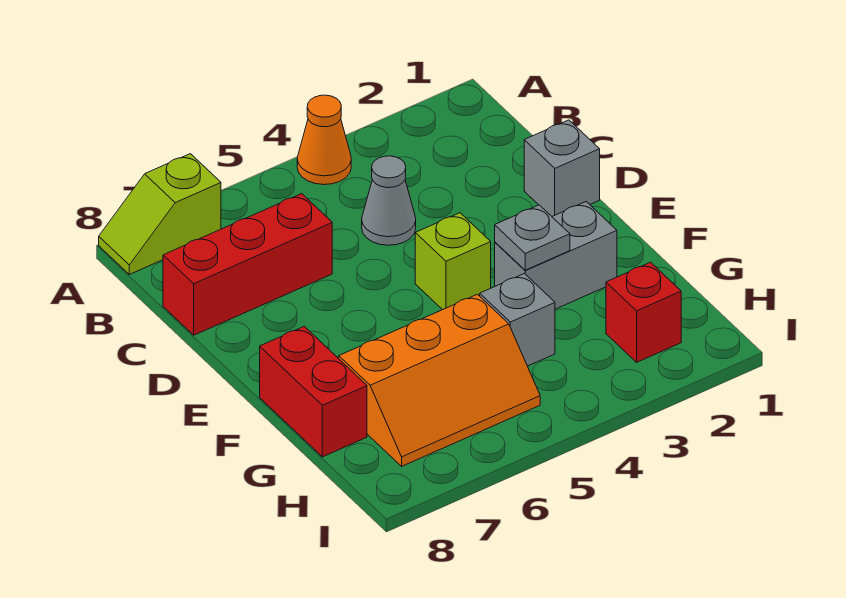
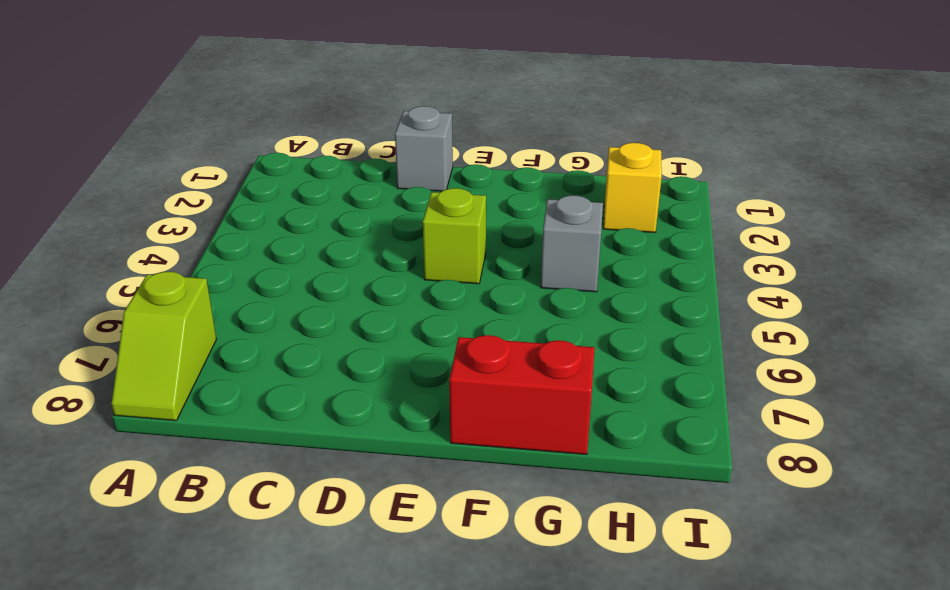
yellow brick H2 level 1 -> red brick H2 level 1
none -> orange cone A4 level 1
none -> grey cone C4 level 1
none -> red brick C6:C8 level 1

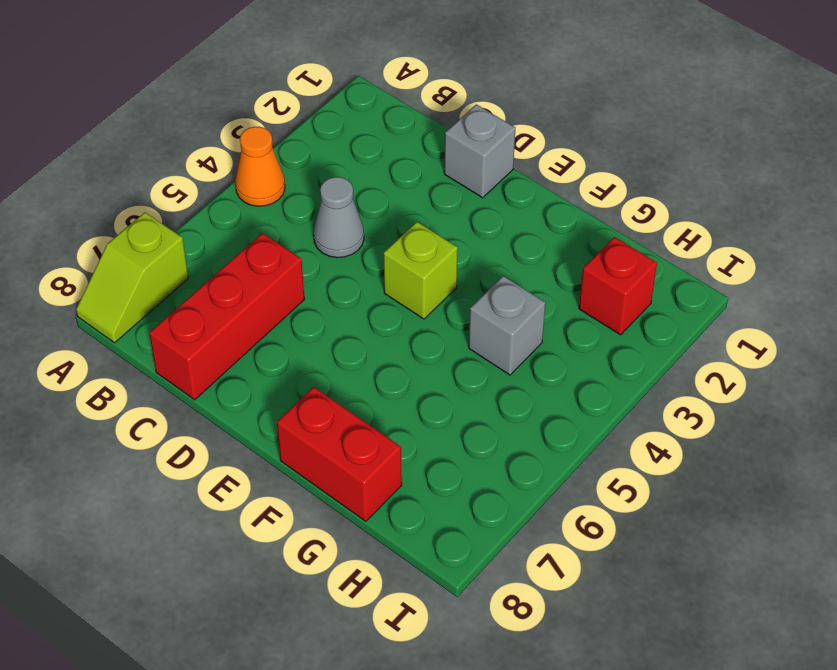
none -> grey brick F2:F3 level 1
none -> orange slope G5:H7 level 1 top G
none -> grey plate F3 level 2

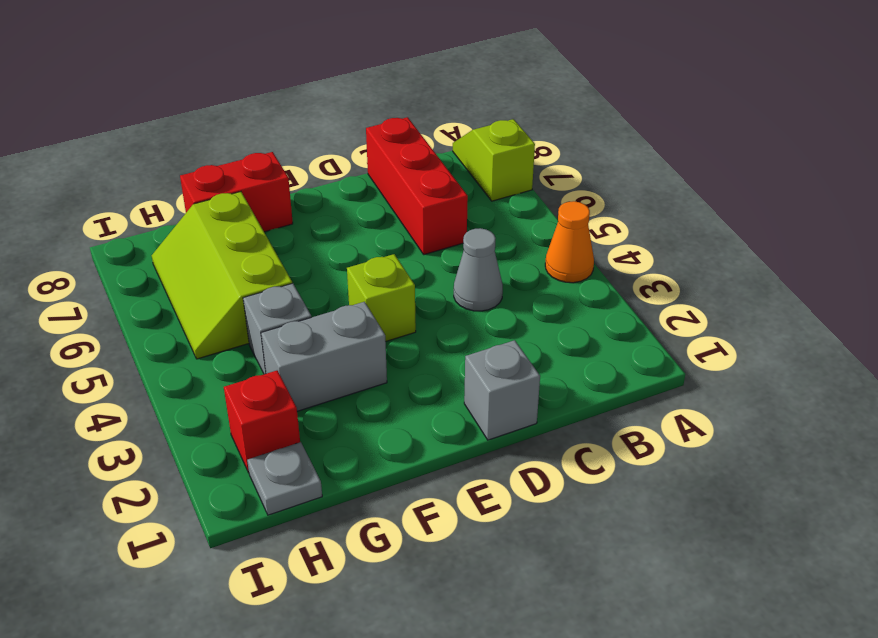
grey brick F3:G3 level 1 -> grey brick F2:F3 level 1
lime slope G5:H7 level 1 top G -> orange slope G5:H7 level 1 top G
grey plate H1 level 1 -> grey plate F3 level 2

